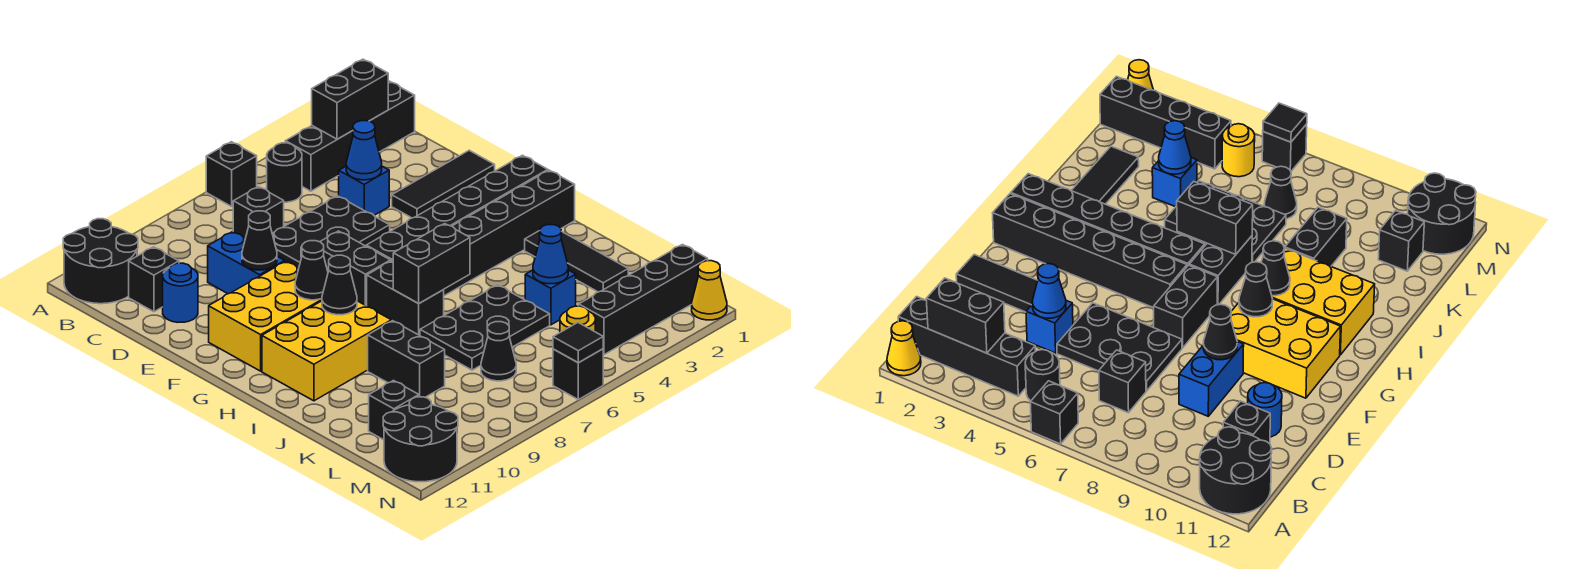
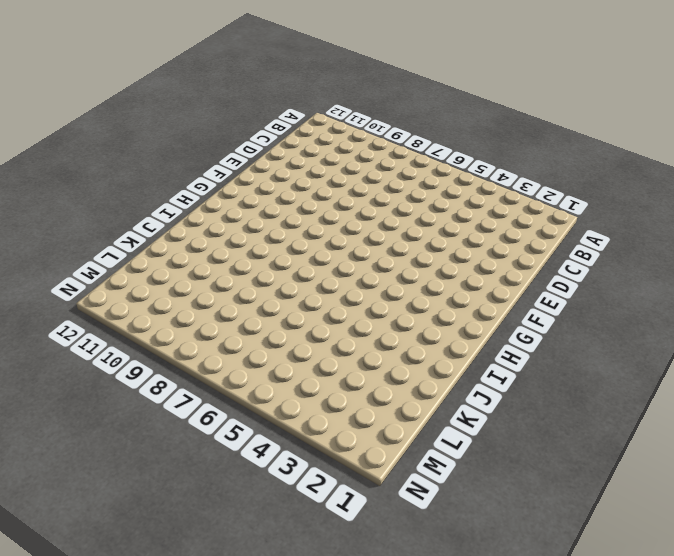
none -> yellow cone A1 level 1
none -> black brick A6 level 1
none -> black round brick A11:B12 level 1
none -> black brick B1:B4 level 1

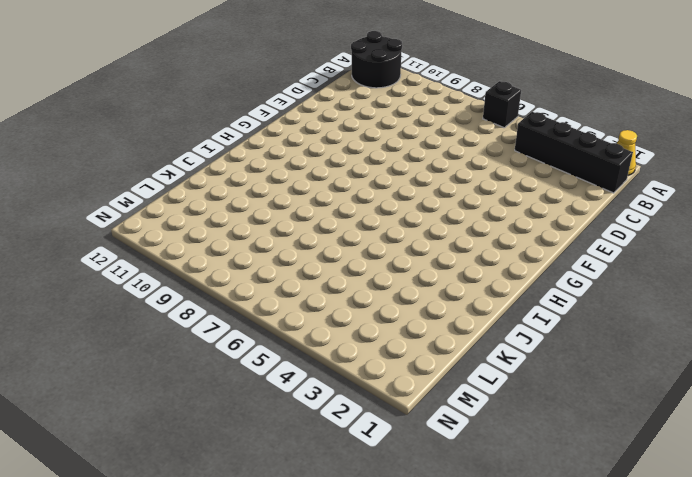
none -> black round brick B5 level 1
none -> black brick C7 level 1
none -> black brick C11 level 1
none -> blue brick D4 level 1

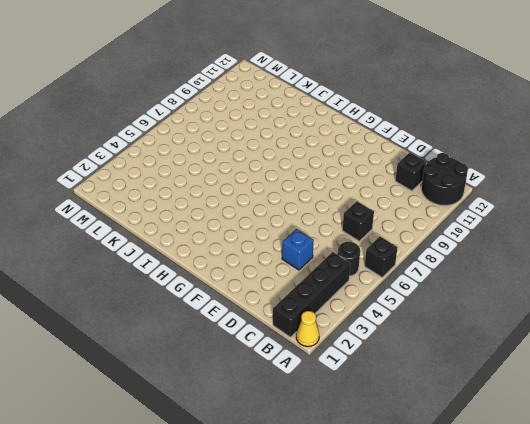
none -> black plate D5:E7 level 1
none -> blue brick D9:E9 level 1
none -> blue round brick D11 level 1
none -> black tile E1:E3 level 1

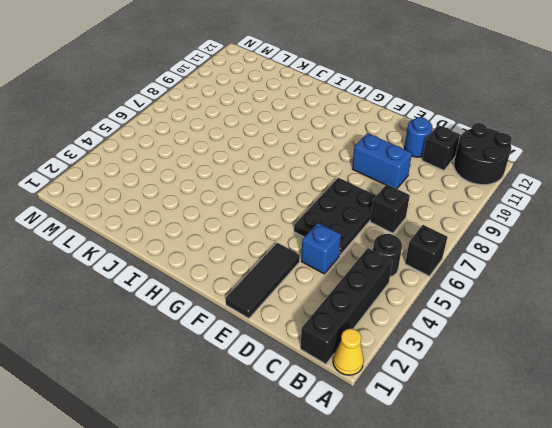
none -> black brick F7:G7 level 1
none -> yellow brick F9:G11 level 1
none -> black brick G1:G6 level 1
none -> black brick H1:H6 level 1

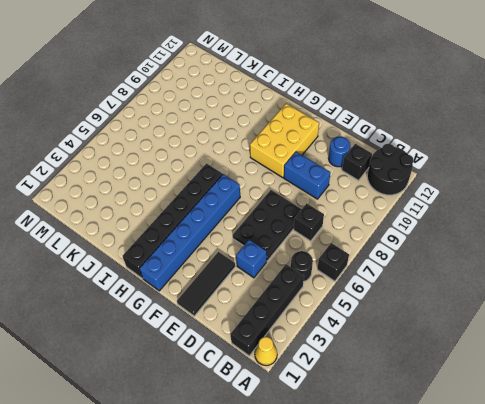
blue brick G1:G6 level 1 -> black brick G1:G6 level 1
none -> black brick F7:G7 level 1
none -> black brick H7:I7 level 1
none -> yellow brick H9:I11 level 1
none -> black tile I2:K2 level 1

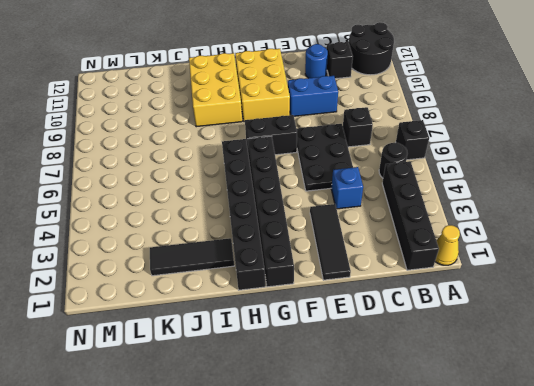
none -> black brick H7:I7 level 1
none -> black plate J5:K7 level 1
none -> black brick J9:K9 level 1
none -> blue brick K4 level 1

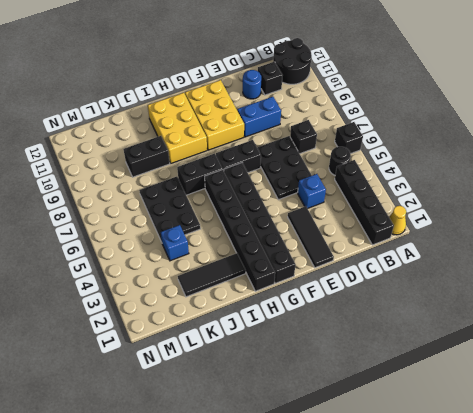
none -> black cone L7 level 1
none -> black brick L11 level 1
none -> black brick M1:M4 level 1
none -> yellow round brick M5 level 1

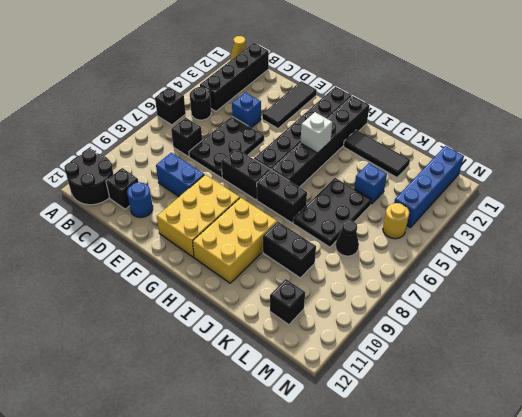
white brick H4 level 2 -> none
blue brick M1:M4 level 1 -> black brick M1:M4 level 1
none -> black round brick M11:N12 level 1
none -> yellow cone N1 level 1
none -> black brick N6 level 1
none -> black brick B2:B3 level 2

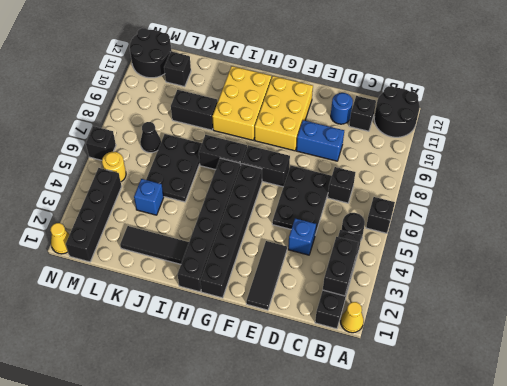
none -> blue cone D4 level 2
none -> black cone E9 level 2
none -> black cone G9 level 2
none -> black cone H9 level 2

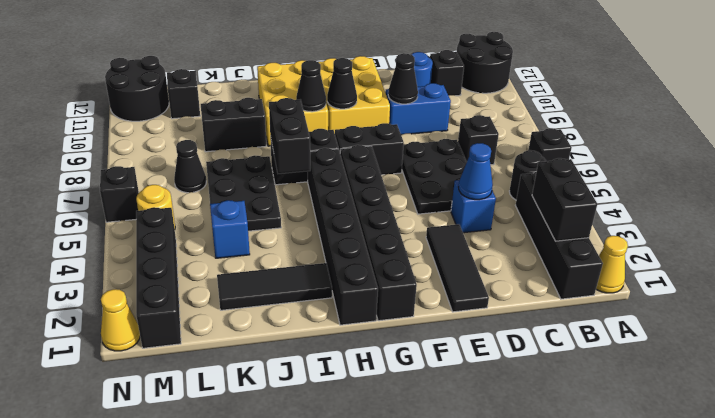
none -> blue cone K4 level 2
none -> black tile N6 level 2

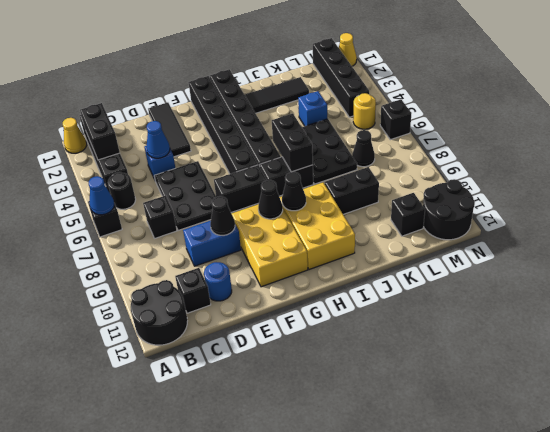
blue cone A6 level 2 -> blue cone K4 level 2
none -> black tile N6 level 2

